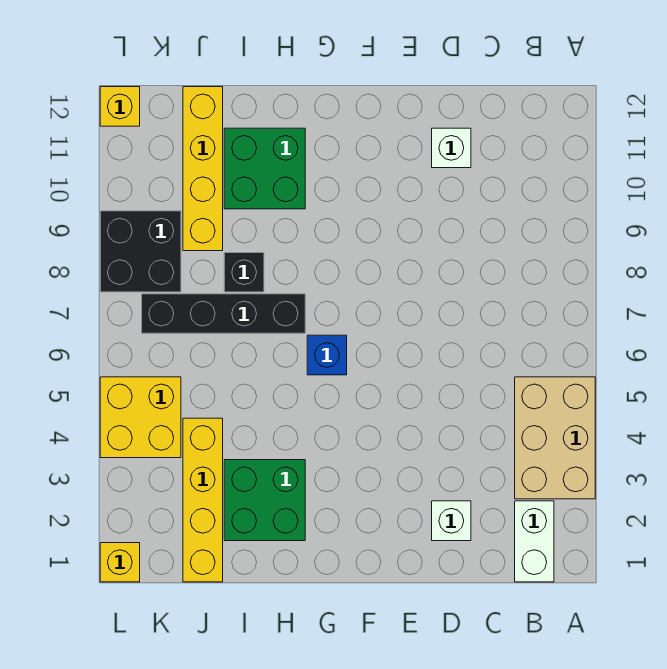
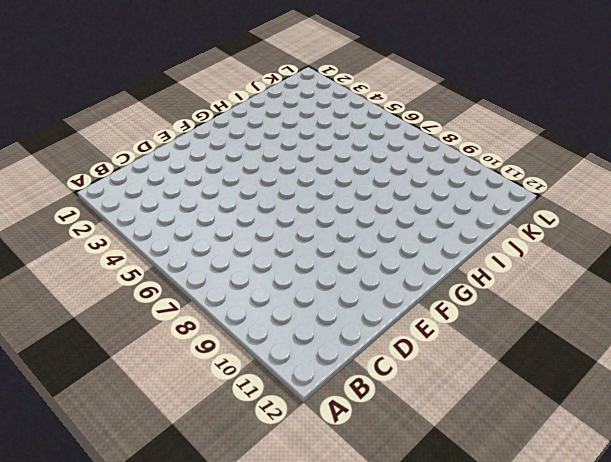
none -> tan brick A3:B5 level 1
none -> white brick B1:B2 level 1
none -> white brick D2 level 1

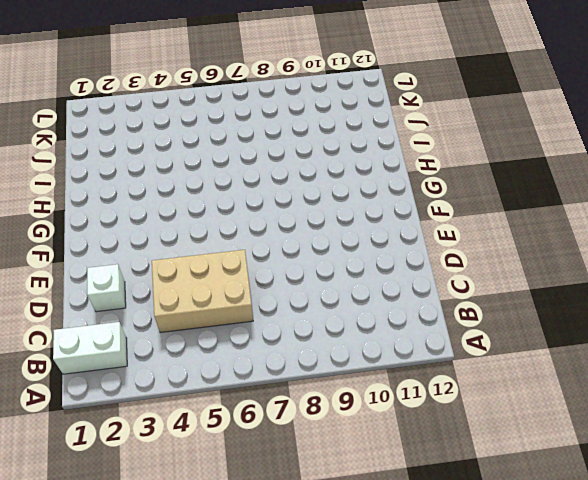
tan brick C4:D6 level 1 -> tan brick A3:B5 level 1
none -> white brick D11 level 1
none -> blue brick G6 level 1
none -> green brick H2:I3 level 1

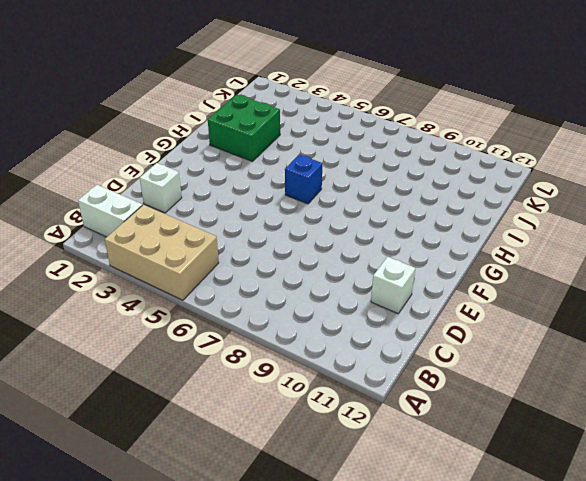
none -> black brick H7:K7 level 1
none -> green brick H10:I11 level 1
none -> black brick I8 level 1

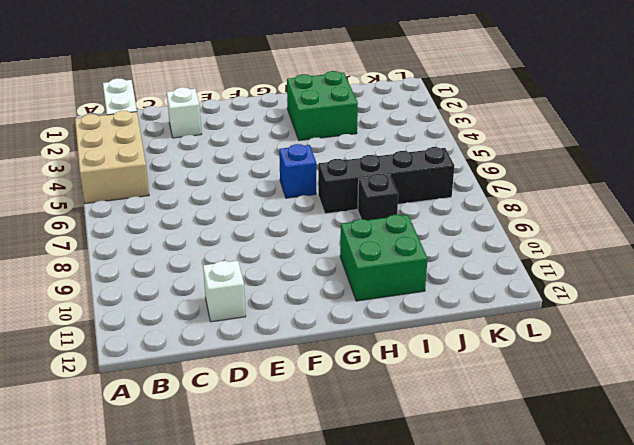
none -> yellow brick J1:J4 level 1
none -> yellow brick J9:J12 level 1
none -> yellow brick K4:L5 level 1

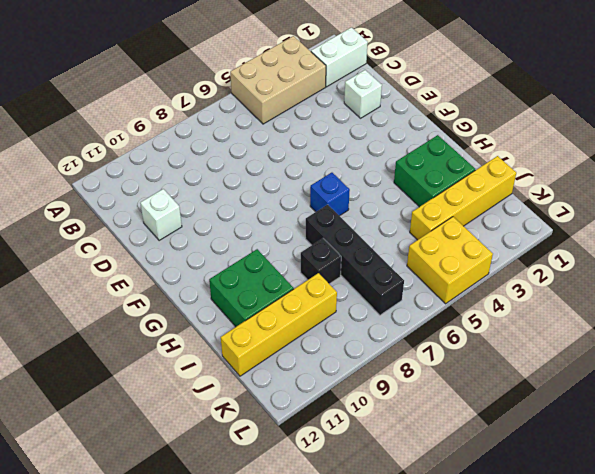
none -> black brick K8:L9 level 1
none -> yellow brick L1 level 1
none -> yellow brick L12 level 1

